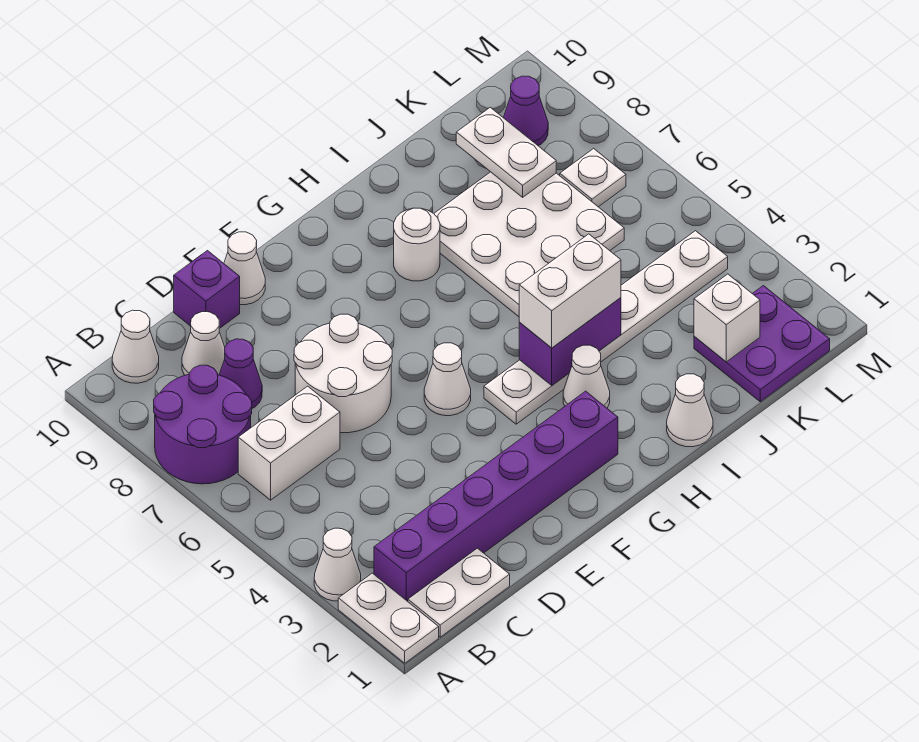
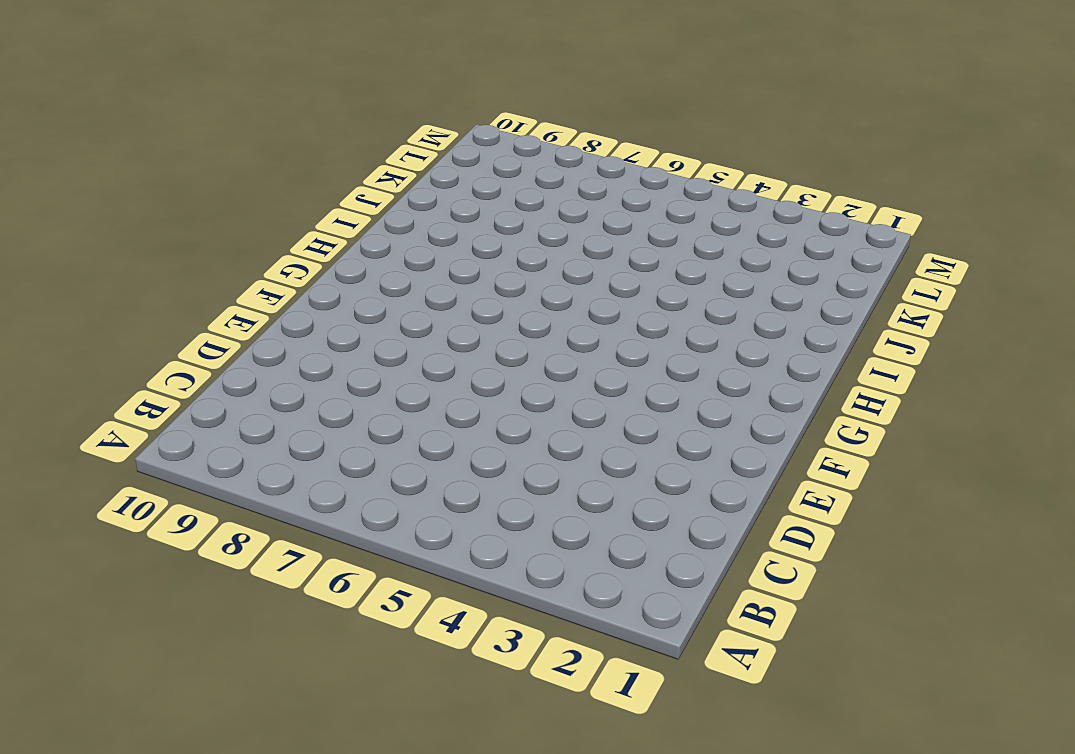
none -> white plate A1:A2 level 1
none -> white cone A3 level 1
none -> purple round brick A7:B8 level 1

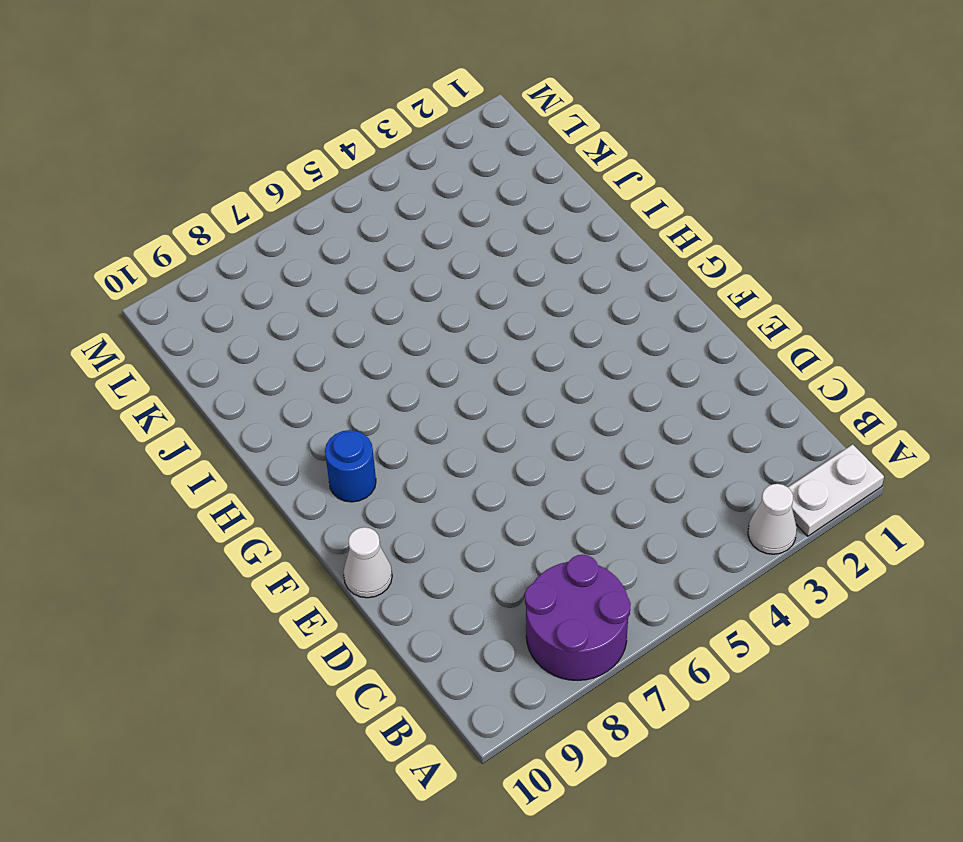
blue round brick G9 level 1 -> none
none -> white plate B1:C1 level 1
none -> purple brick B2:G2 level 1
none -> white brick B6:C6 level 1

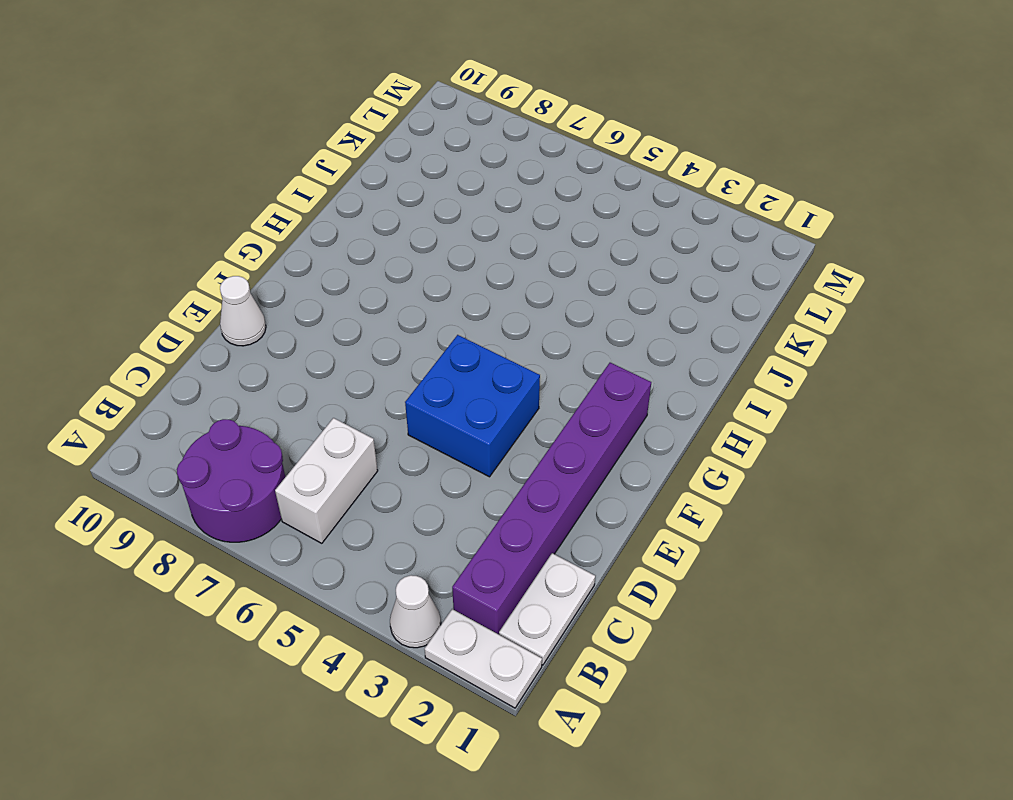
blue brick E4:F5 level 1 -> white cone F5 level 1
none -> white cone B10 level 1
none -> purple cone C8 level 1
none -> white cone C9 level 1

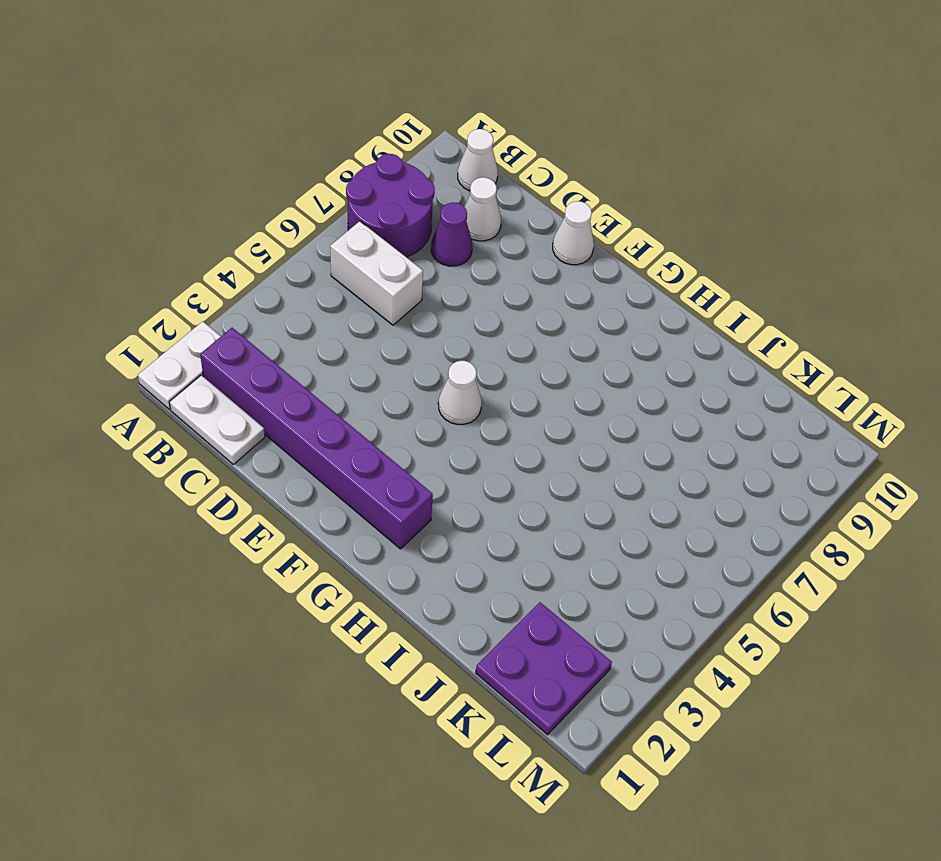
none -> white cone A3 level 1
none -> white round brick D6:E7 level 1
none -> purple brick D10 level 1

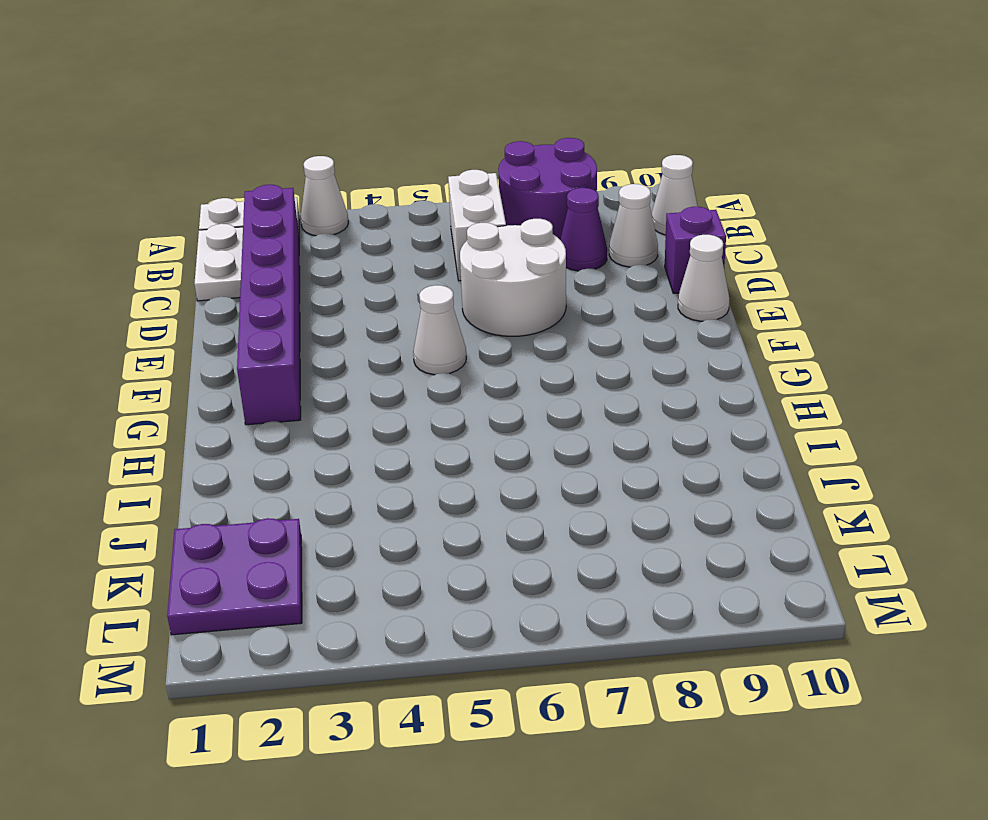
none -> white plate G4:L4 level 1
none -> white cone H3 level 1
none -> white round brick H8 level 1

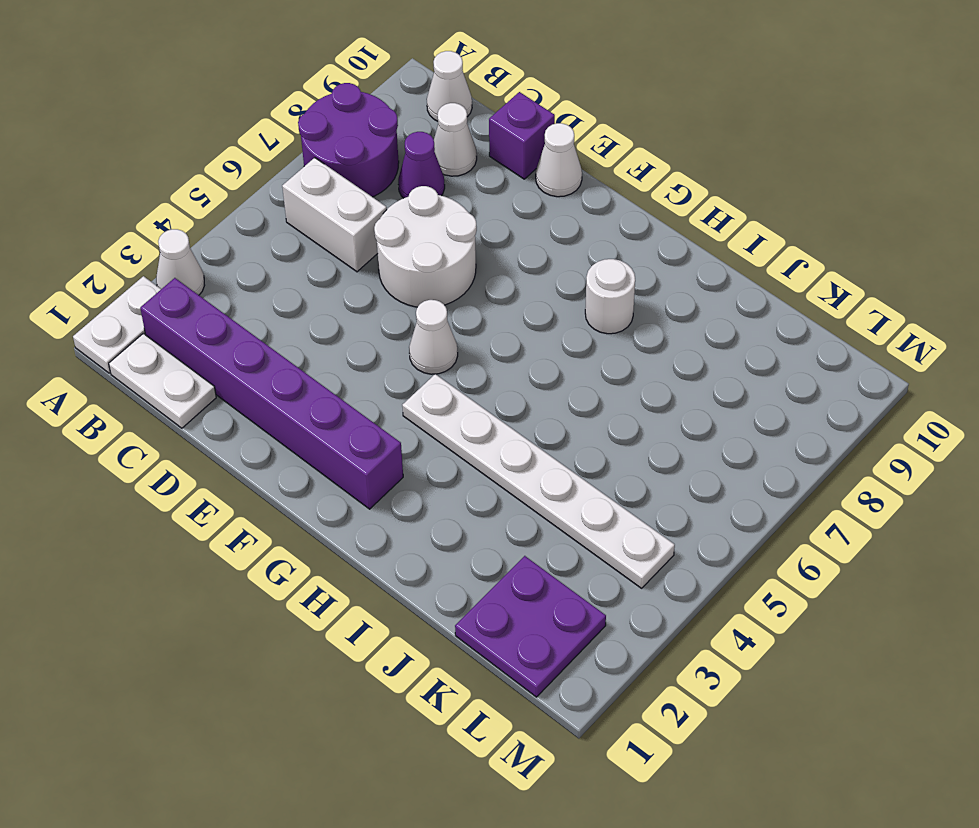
none -> white cone H3 level 1
none -> white cone I1 level 1
none -> white plate I6:K8 level 1

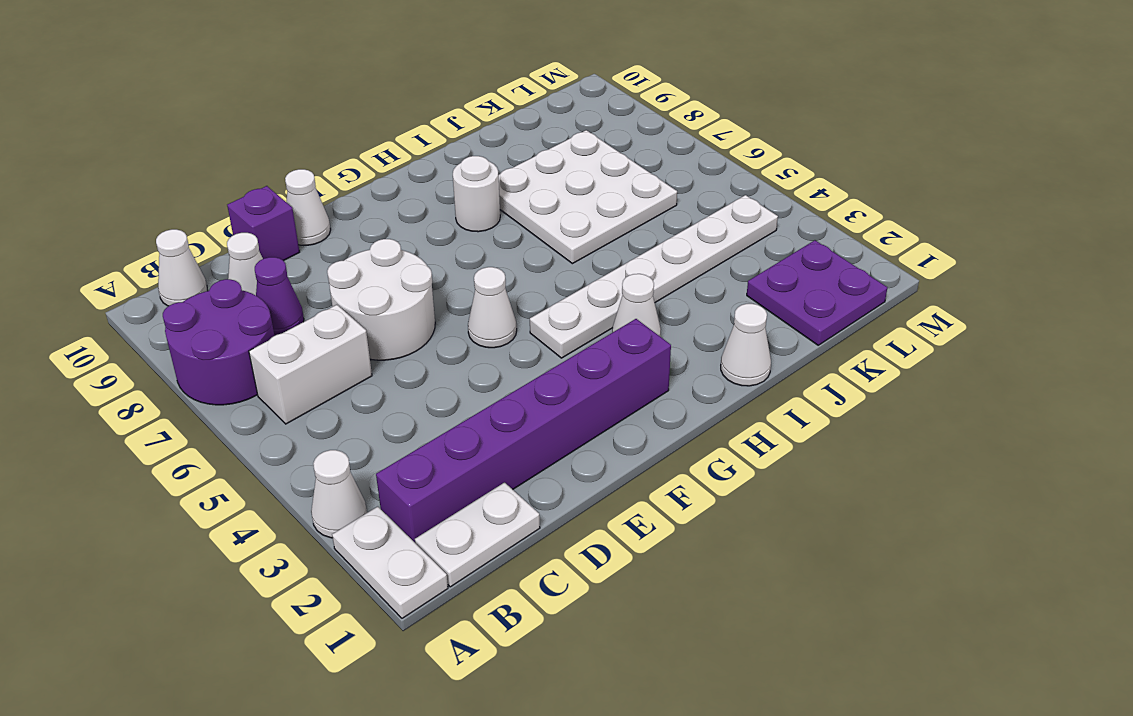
none -> white plate L7 level 1
none -> purple cone L9 level 1
none -> purple brick H4:I4 level 2

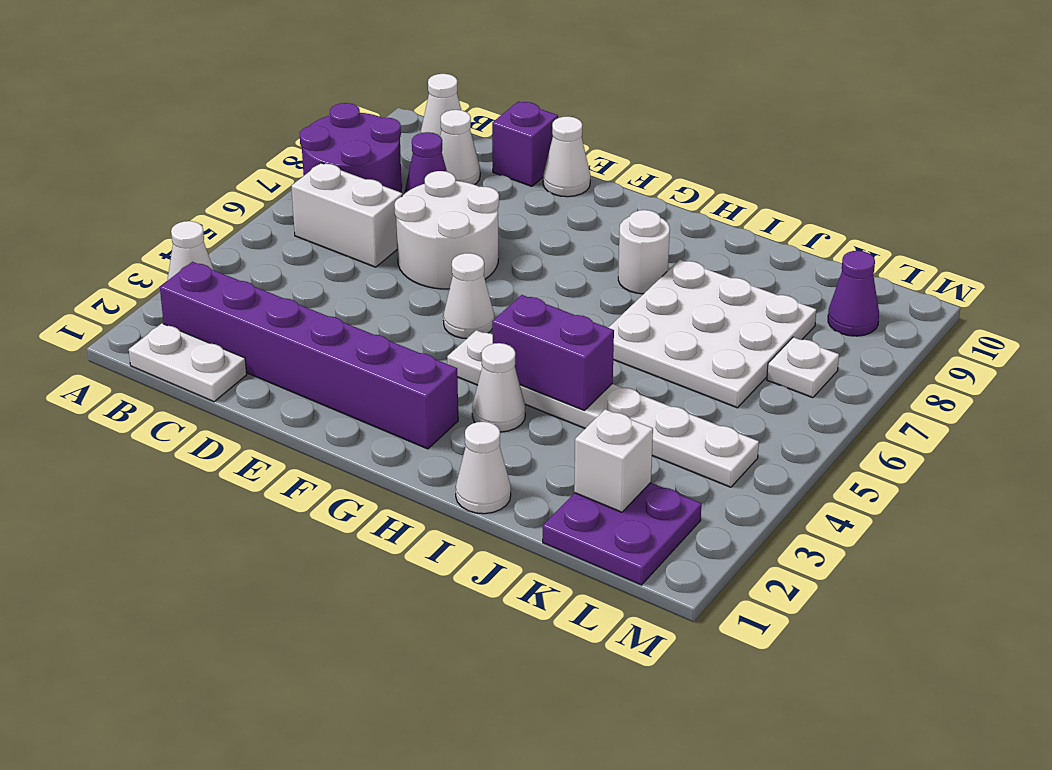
none -> white plate A1:A2 level 1
none -> white plate K8:K9 level 2
none -> white brick H4:I4 level 3

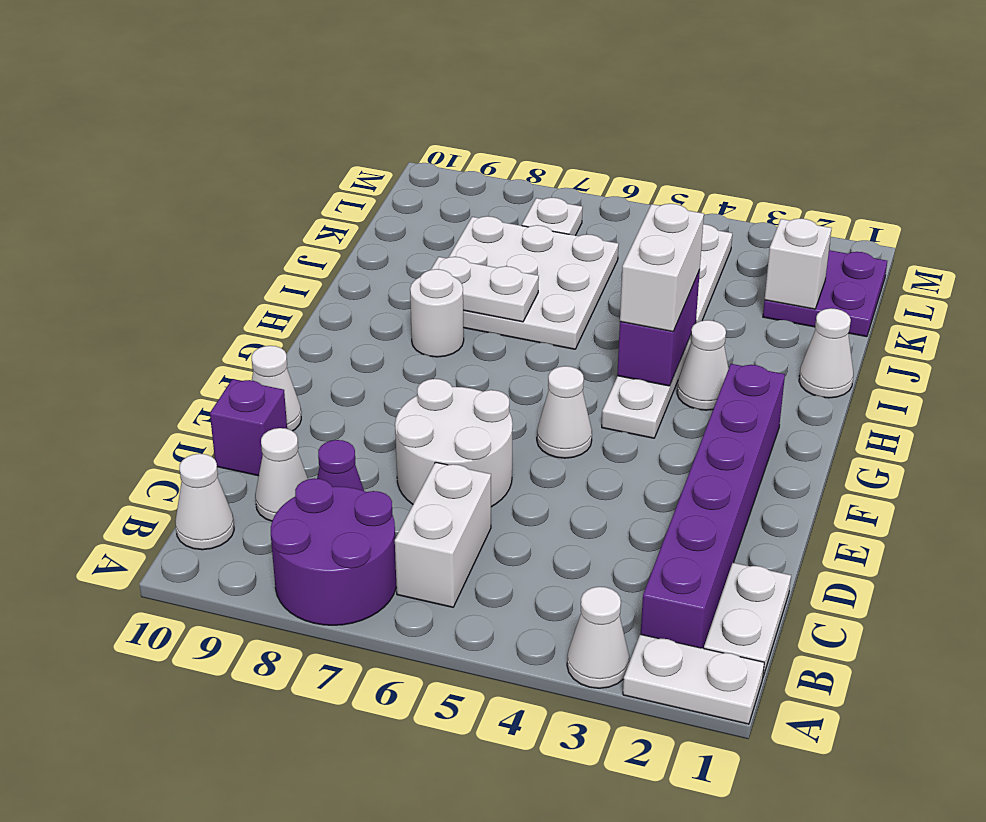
white plate I7:I8 level 2 -> white plate K8:K9 level 2
none -> purple cone L9 level 1

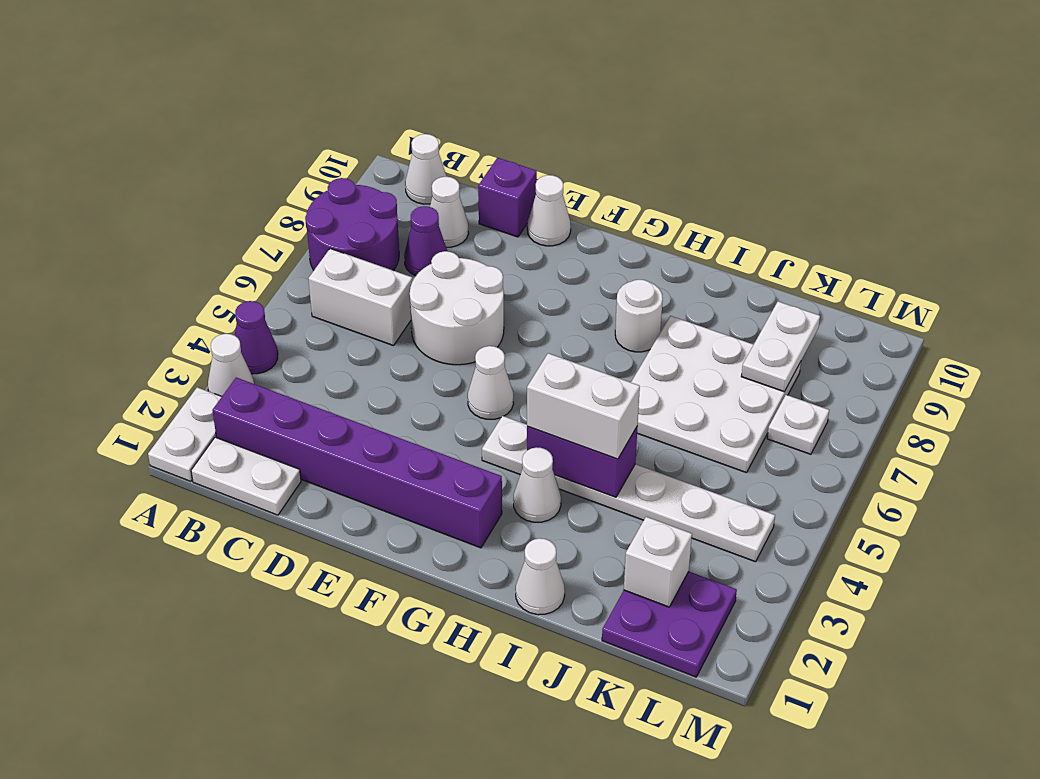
purple cone A4 level 1 -> purple cone L9 level 1

